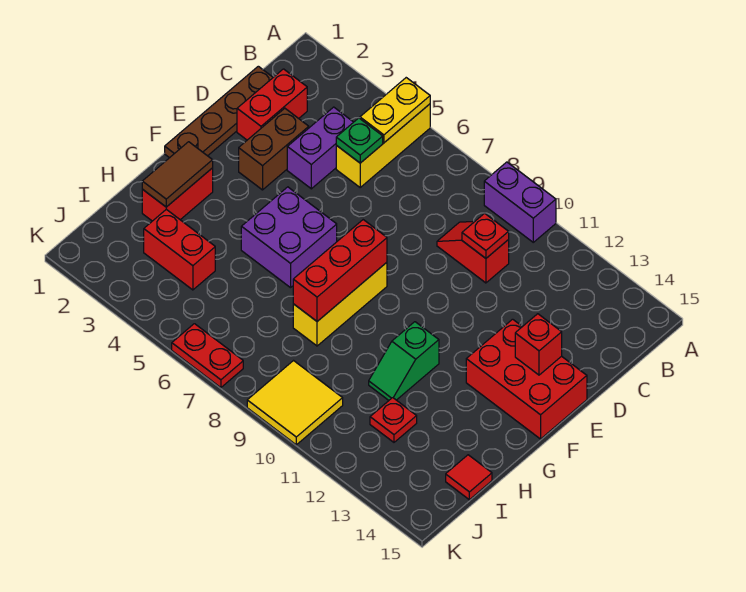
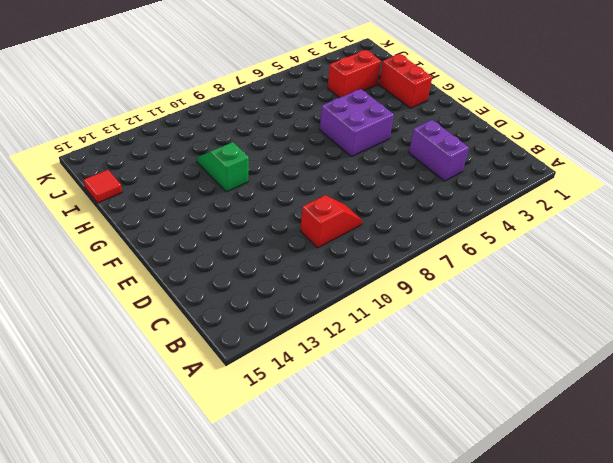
none -> yellow brick A5:C5 level 1
none -> purple brick A9:A10 level 1
none -> brown plate C1:F1 level 1

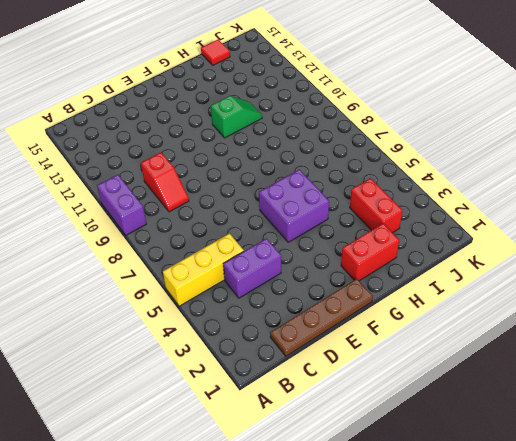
none -> red brick C2:D2 level 1
none -> brown brick D3:E3 level 1
none -> red brick E13:F15 level 1

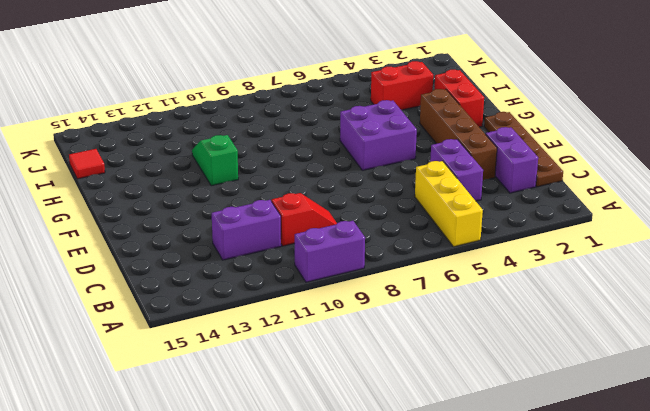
purple brick C2:D2 level 1 -> red brick C2:D2 level 1
purple brick C11:C12 level 1 -> none
brown brick D3:G3 level 1 -> brown brick D3:E3 level 1
none -> red brick E13:F15 level 1
none -> yellow brick F8:H8 level 1
none -> red plate I12 level 1

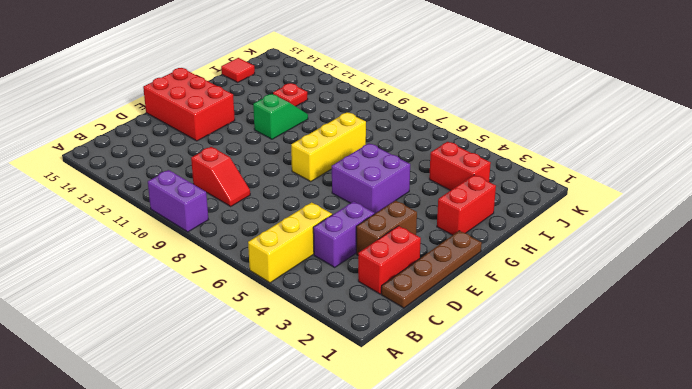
none -> yellow tile J9:K10 level 1
none -> red plate K6:K7 level 1
none -> yellow plate A5:B5 level 2

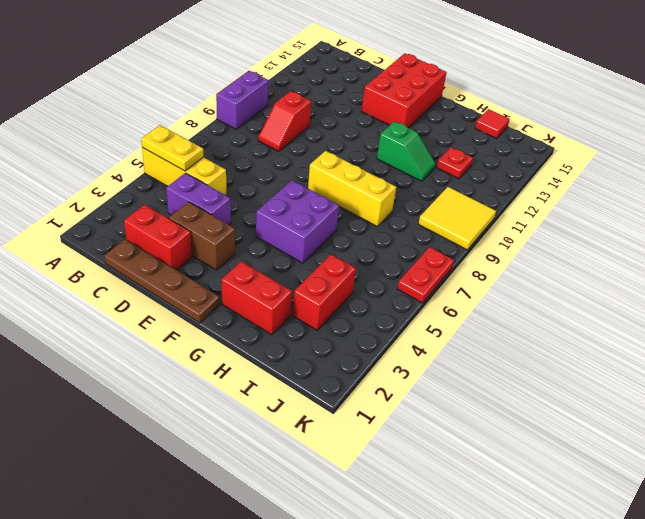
none -> green plate C5 level 2
none -> red plate C10 level 2
none -> red brick E14 level 2

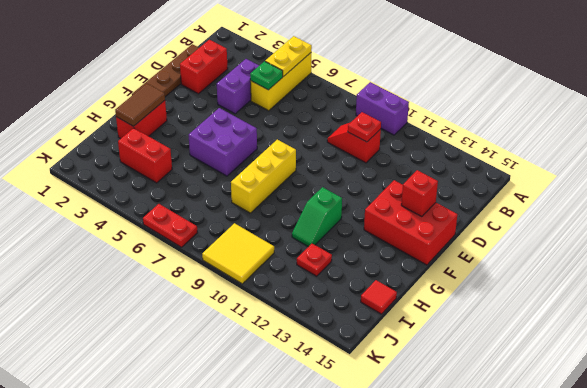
none -> brown brick D3:E3 level 1
none -> red brick F8:H8 level 2

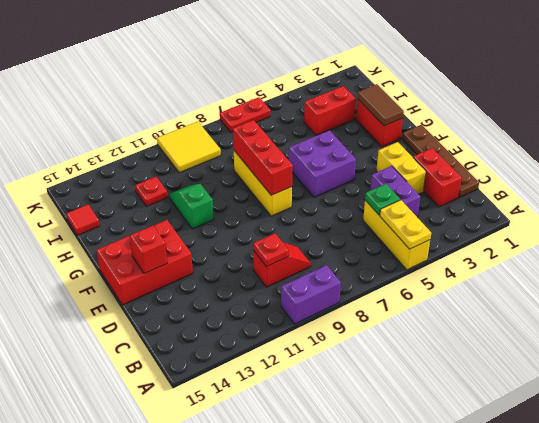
yellow brick D3:E3 level 1 -> brown brick D3:E3 level 1

